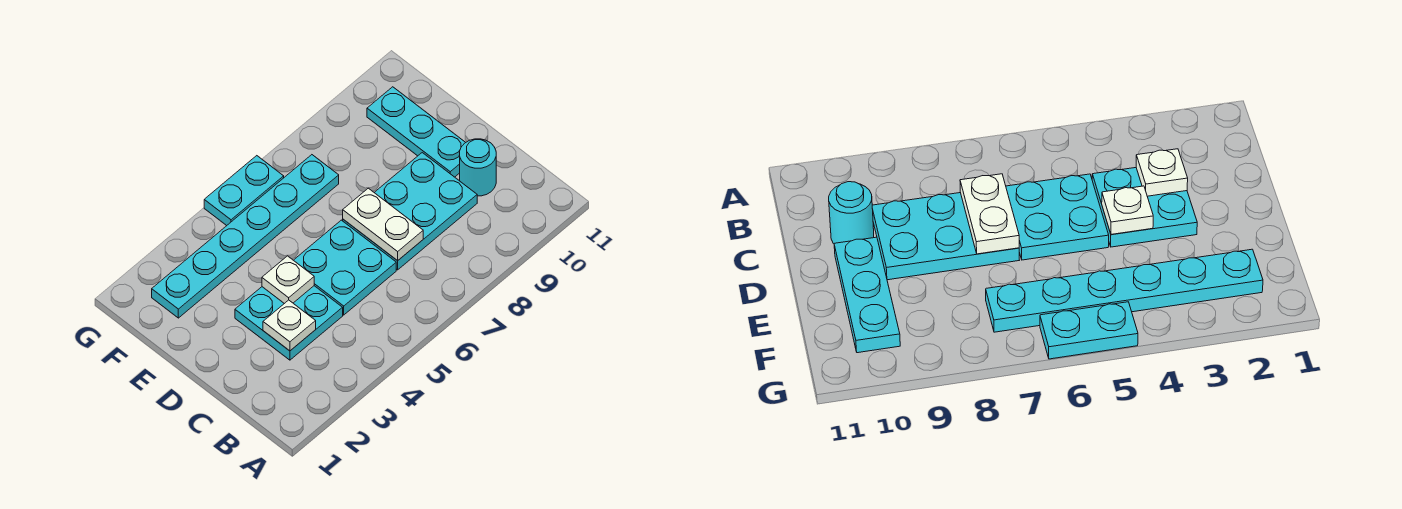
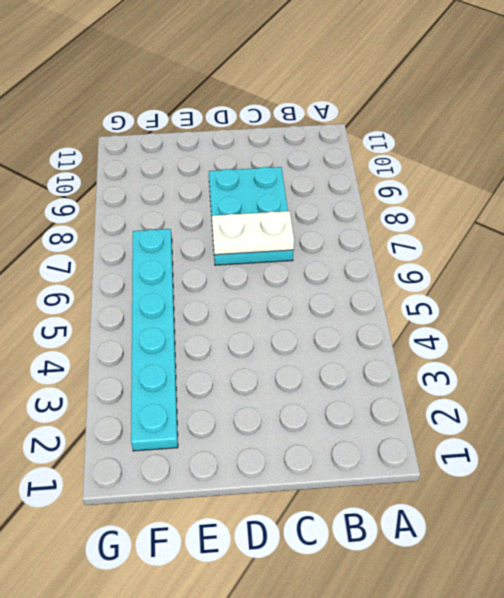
none -> cyan plate C3:D4 level 1
none -> cyan plate C5:D6 level 1

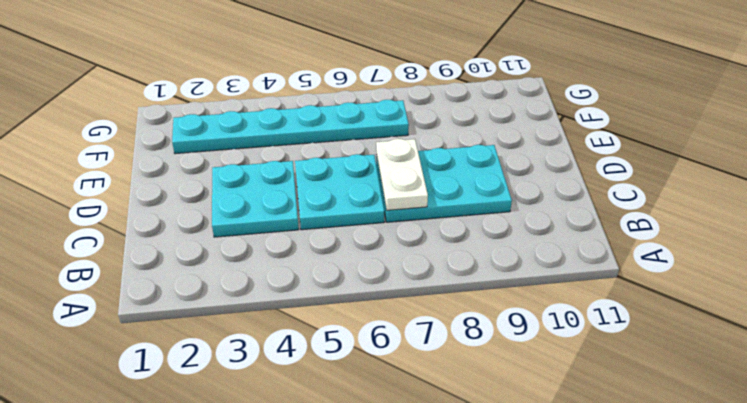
none -> cyan round brick C10 level 1
none -> cyan plate D10:F10 level 1

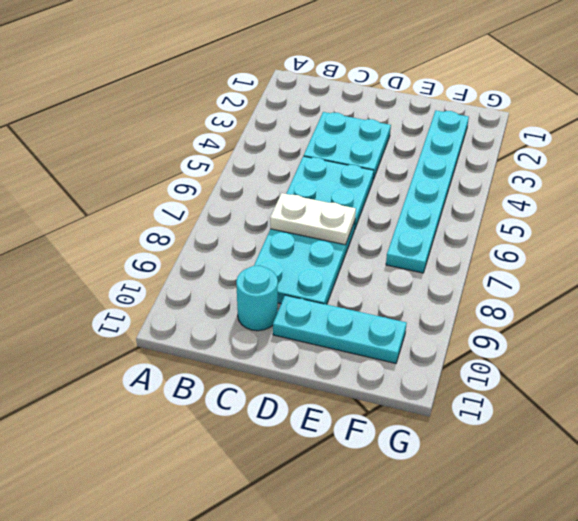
none -> cyan plate G5:G6 level 1
none -> white plate C3 level 2

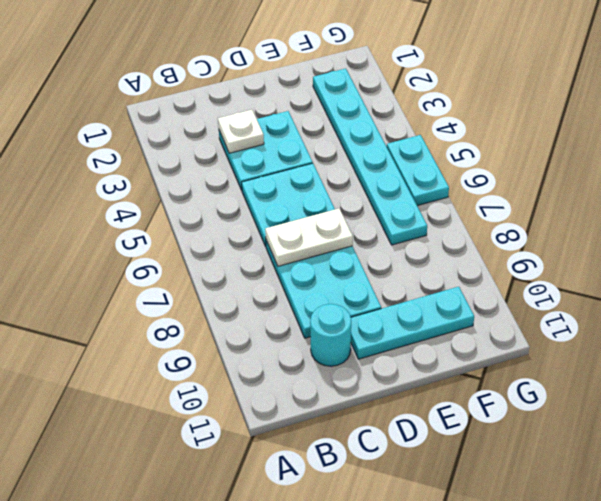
none -> white plate D4 level 2

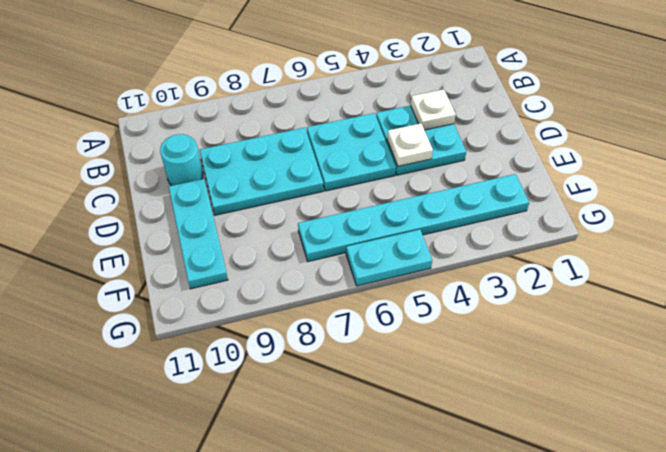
none -> white plate C7:D7 level 2

